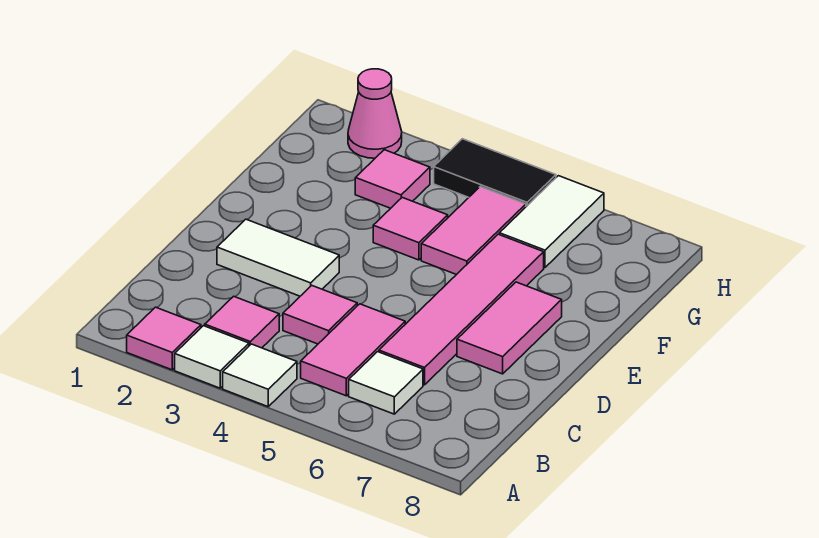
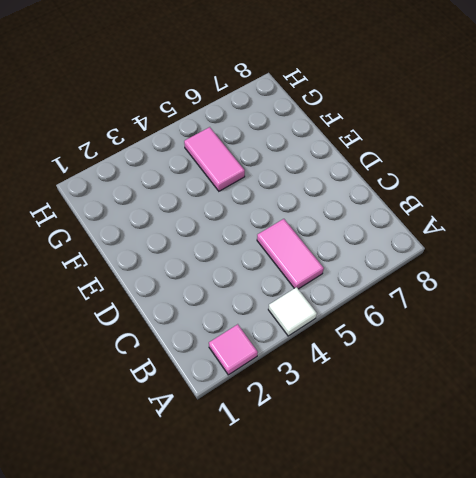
none -> white tile A3 level 1
none -> pink tile B3 level 1
none -> white tile B6 level 1

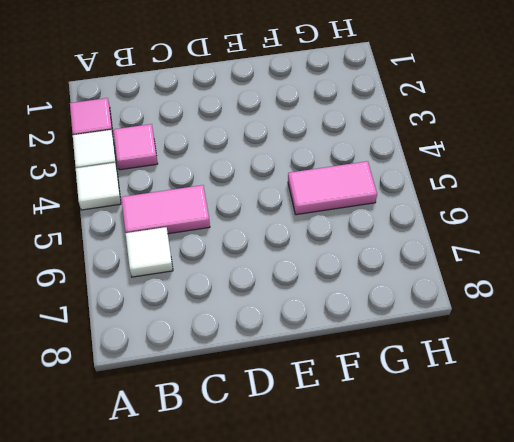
none -> pink tile C4 level 1
none -> pink tile C6:F6 level 1
none -> white tile D2:D3 level 1

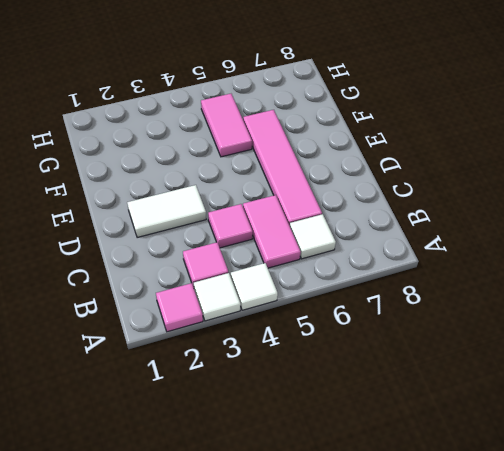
none -> pink tile D7:E7 level 1
none -> pink tile F4 level 1
none -> pink tile G3 level 1

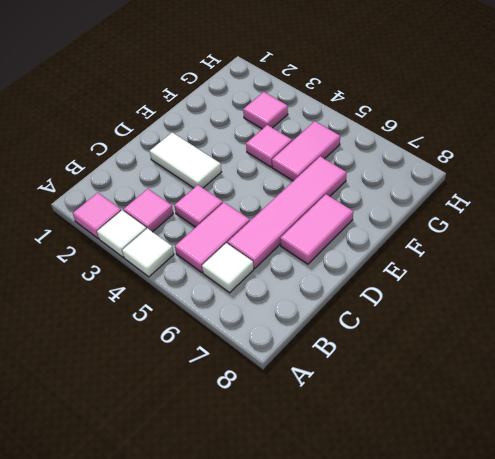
none -> white tile G6:H6 level 1
none -> pink cone H2 level 1
none -> black tile H4:H5 level 1

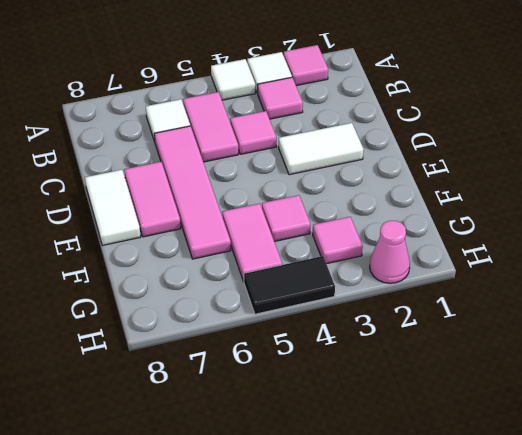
white tile D8:E8 level 1 -> white tile G6:H6 level 1

